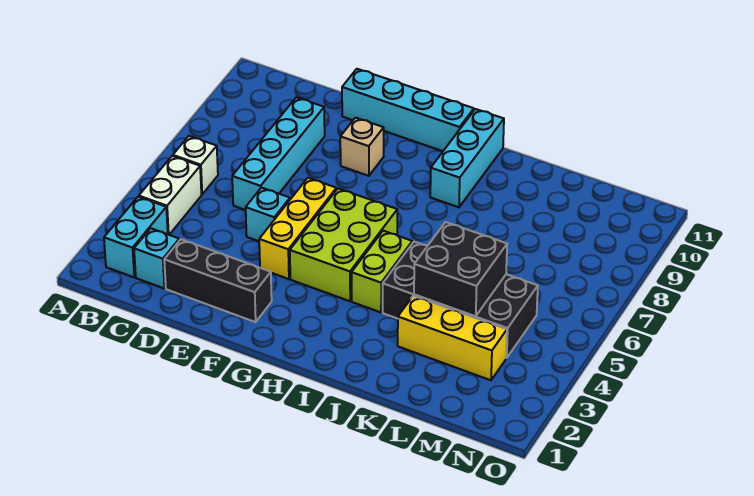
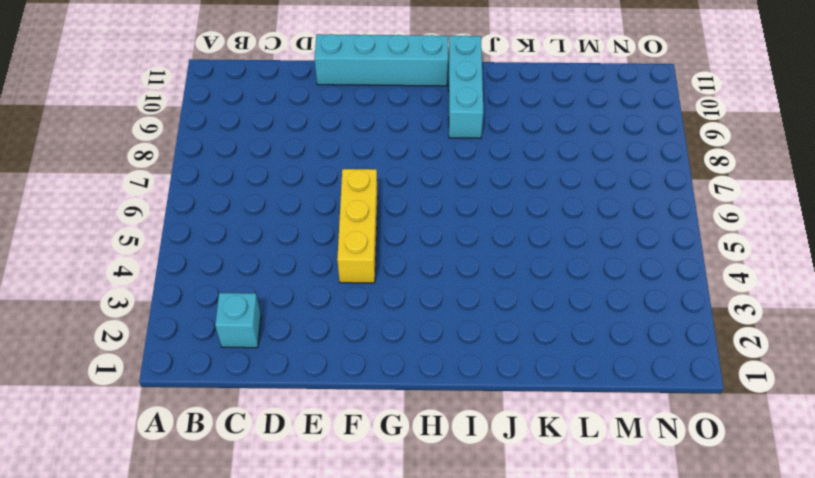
none -> cyan brick B2:B3 level 1
none -> white brick B4:B5 level 1
none -> white brick B6 level 1

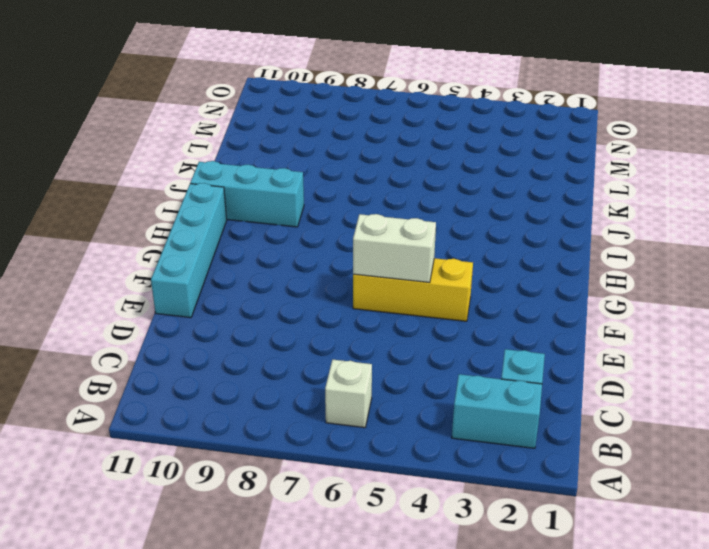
white brick F5:F6 level 2 -> white brick B4:B5 level 1
none -> black brick D2:F2 level 1
none -> cyan brick D6:D9 level 1
none -> cyan brick E5 level 1

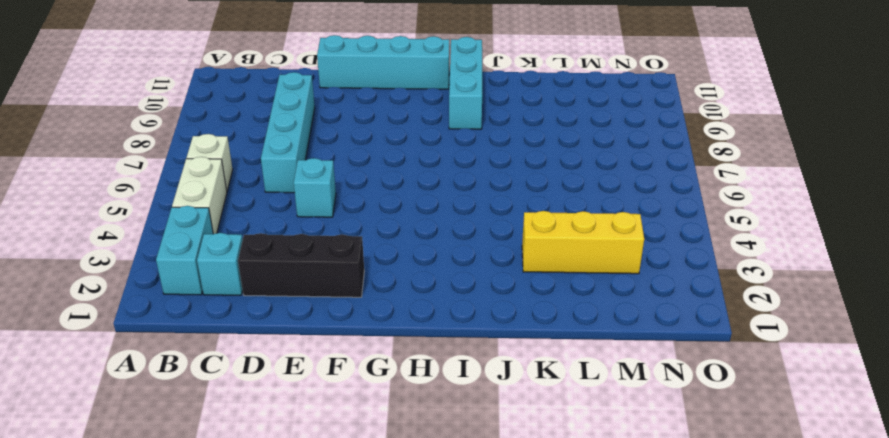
none -> yellow brick F4:F6 level 1
none -> tan brick F9 level 1
none -> lime brick G4:H6 level 1

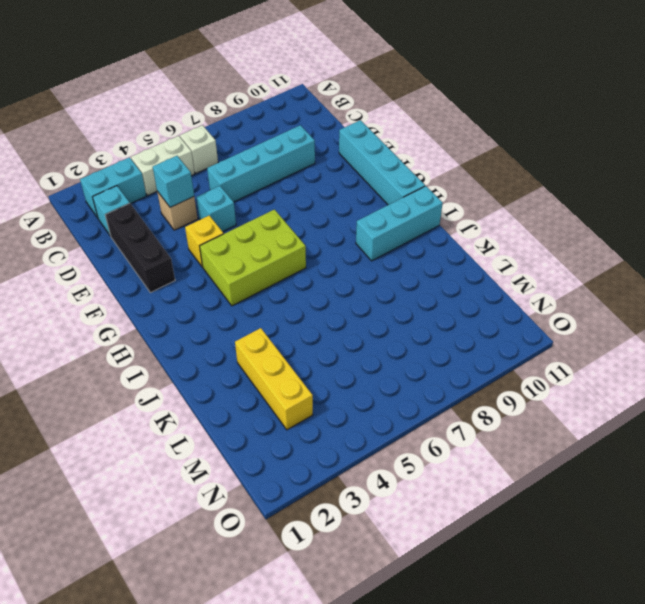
tan brick D4 level 1 -> tan brick F9 level 1
cyan brick D4 level 2 -> none
yellow brick F4 level 1 -> yellow brick F4:F6 level 1
none -> lime brick I4:I5 level 1
none -> black brick J4:M5 level 1
none -> black brick K4:L5 level 2

